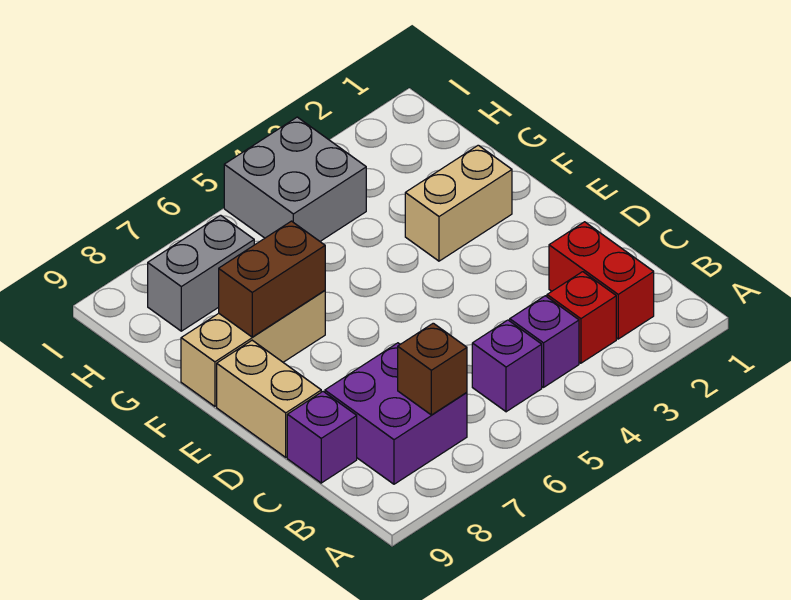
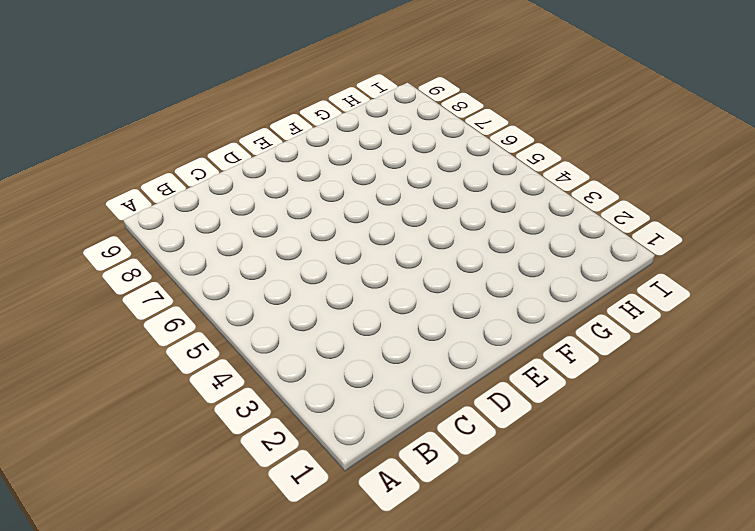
none -> red brick B2:C2 level 1
none -> red brick B3 level 1
none -> purple brick B4 level 1

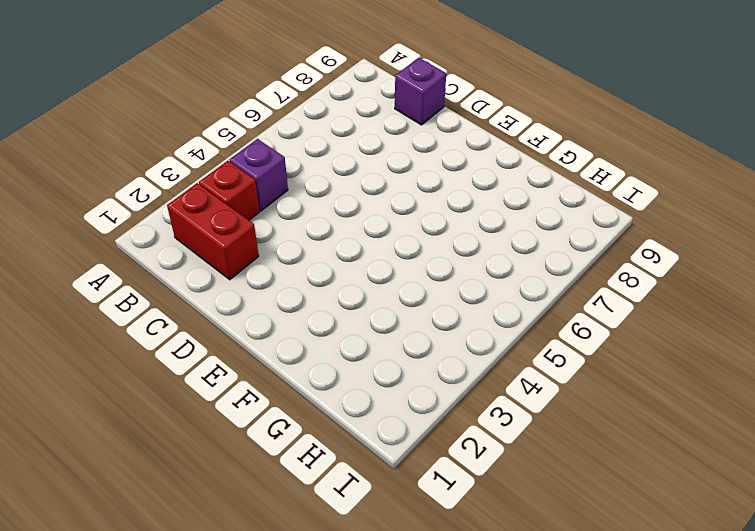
none -> purple brick B5 level 1
none -> purple brick B7:C8 level 1
none -> tan brick D9:E9 level 1

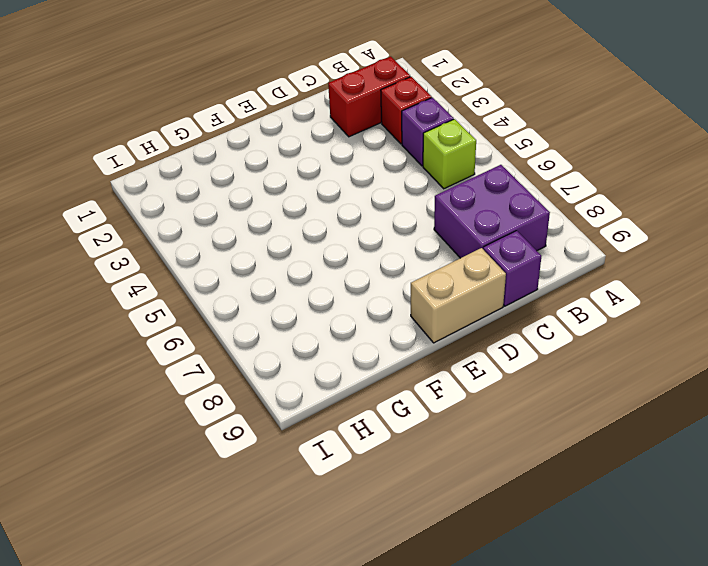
lime brick B5 level 1 -> purple brick B5 level 1
none -> tan brick F2:F3 level 1
none -> tan brick F7:F9 level 1
none -> grey brick H4:I5 level 1

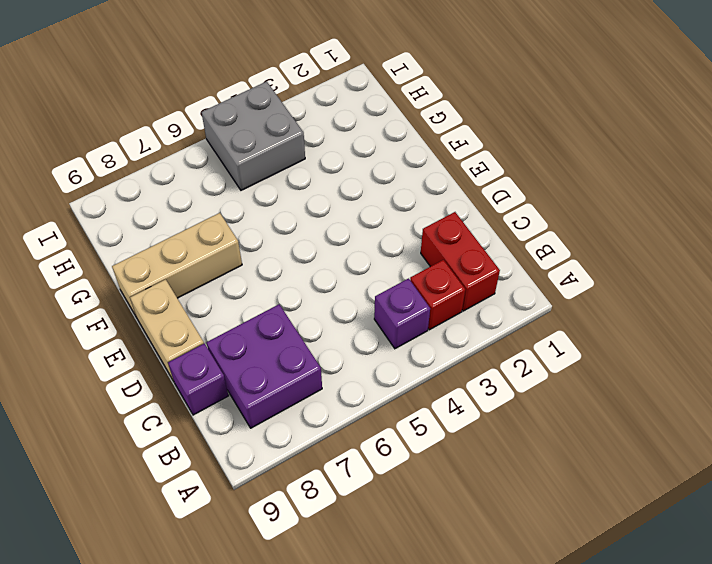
none -> purple brick B5 level 1
none -> tan brick F2:F3 level 1
none -> grey brick H7:H8 level 1

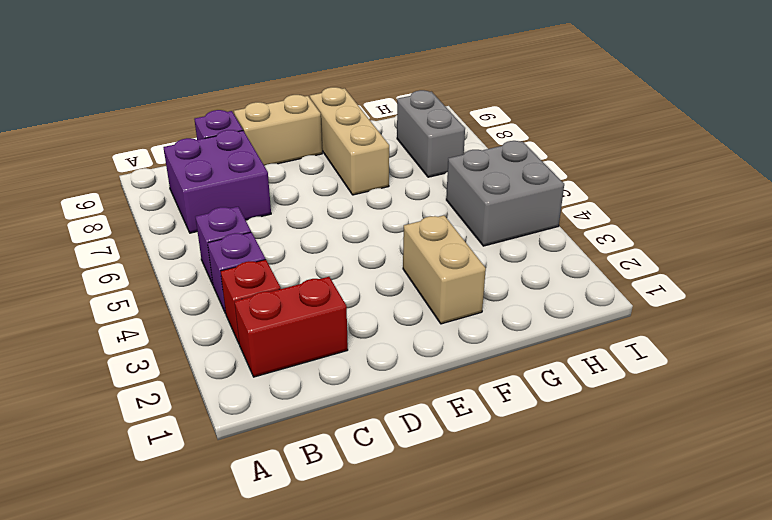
none -> brown brick B7 level 2
none -> brown brick F7:F8 level 2

